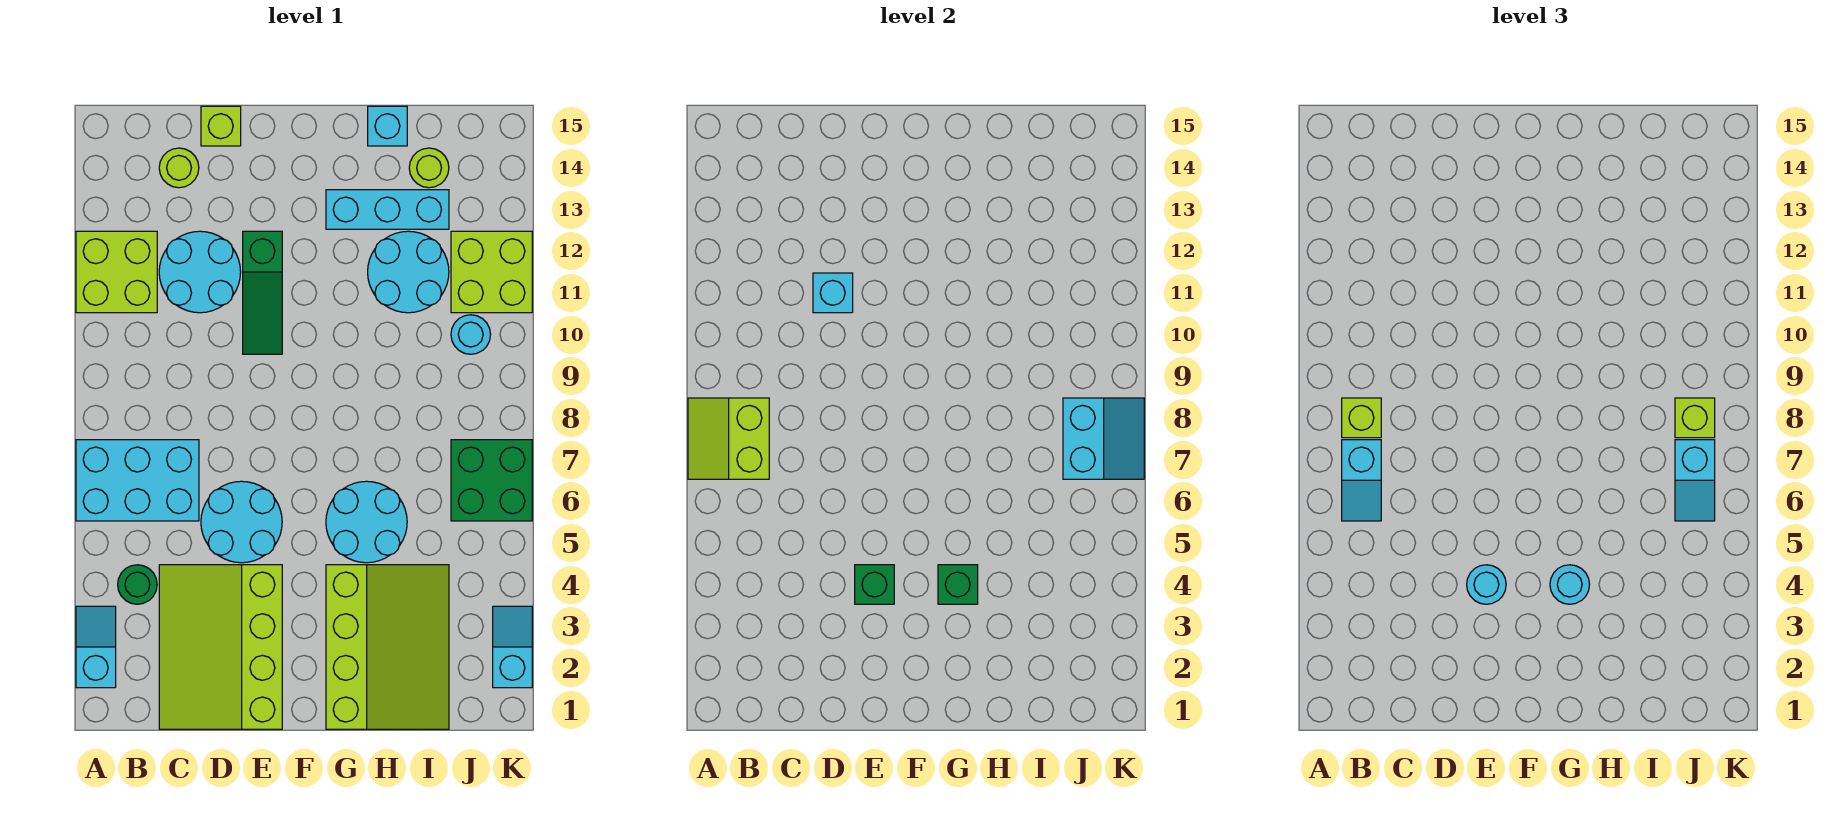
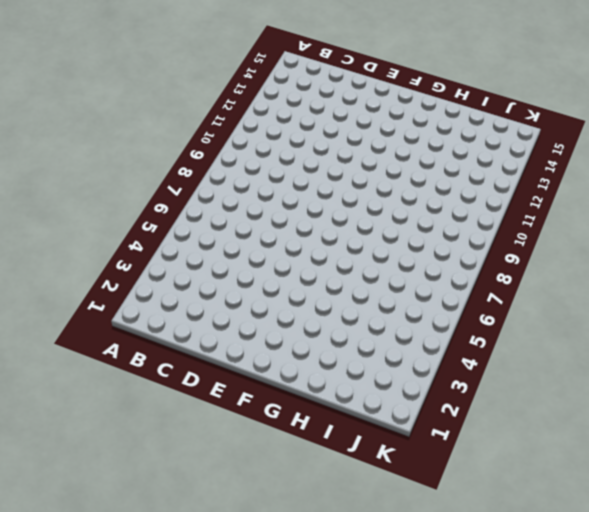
none -> cyan slope A2:A3 level 1 top 2
none -> cyan brick A6:C7 level 1
none -> lime brick A11:B12 level 1
none -> green round brick B4 level 1

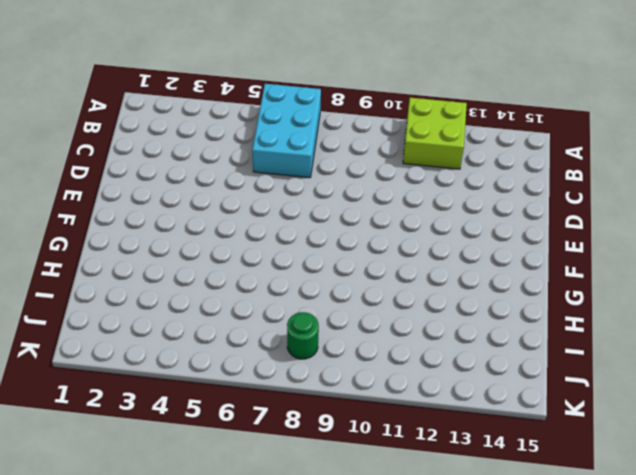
green round brick J8 level 1 -> green round brick B4 level 1
none -> cyan slope A2:A3 level 1 top 2
none -> lime slope C1:E4 level 1 top E
none -> cyan round brick C11:D12 level 1
none -> lime round brick C14 level 1

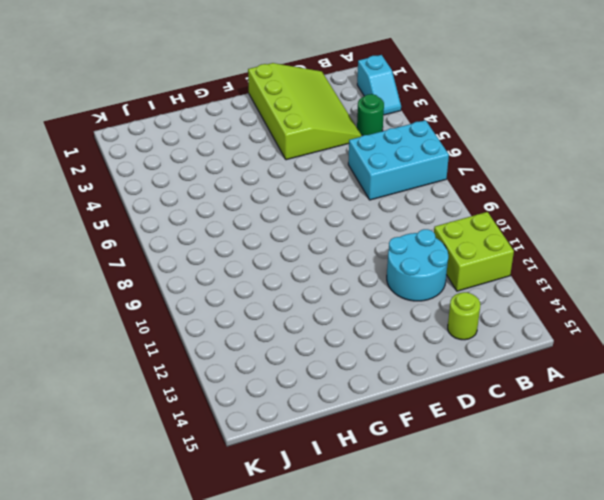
none -> cyan round brick D5:E6 level 1
none -> lime brick D15 level 1
none -> green slope E10:E12 level 1 top 12
none -> lime slope G1:I4 level 1 top G

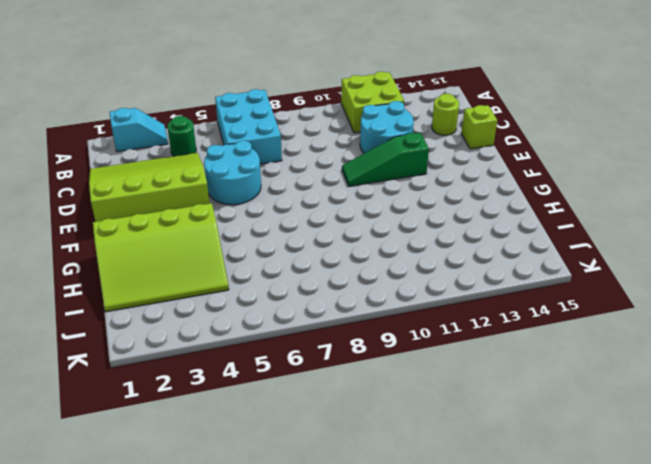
none -> cyan round brick G5:H6 level 1
none -> cyan brick G13:I13 level 1
none -> cyan round brick H11:I12 level 1
none -> cyan brick H15 level 1

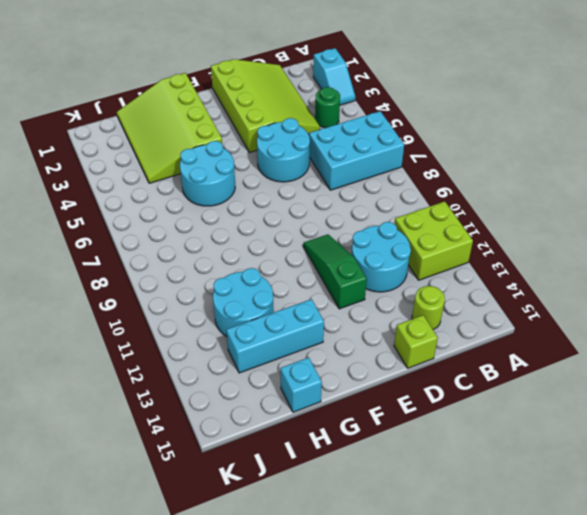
none -> lime round brick I14 level 1
none -> green brick J6:K7 level 1
none -> cyan round brick J10 level 1
none -> lime brick J11:K12 level 1

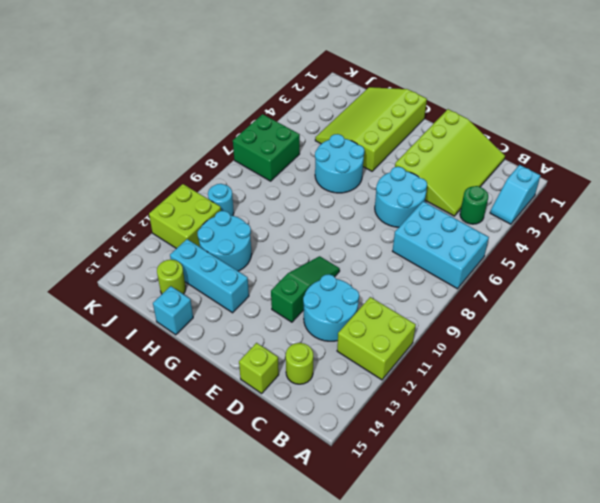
none -> cyan slope K2:K3 level 1 top 2
none -> lime slope A7:B8 level 2 top B
none -> cyan brick D11 level 2
none -> green brick E4 level 2

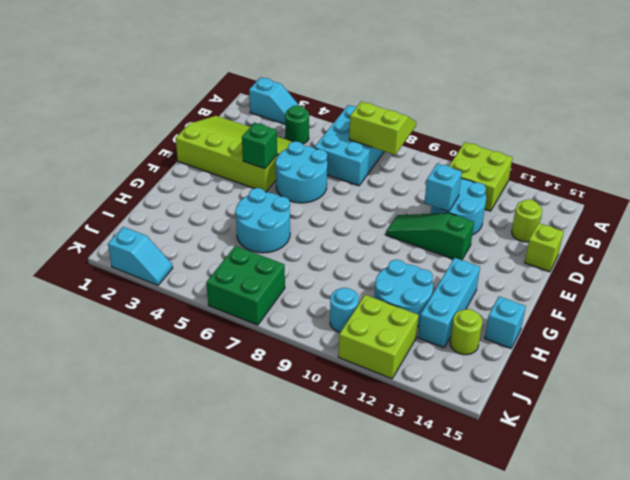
none -> lime slope G1:I4 level 1 top G
none -> green brick G4 level 2
none -> cyan slope J7:K8 level 2 top J
none -> cyan slope B6:B7 level 3 top 7

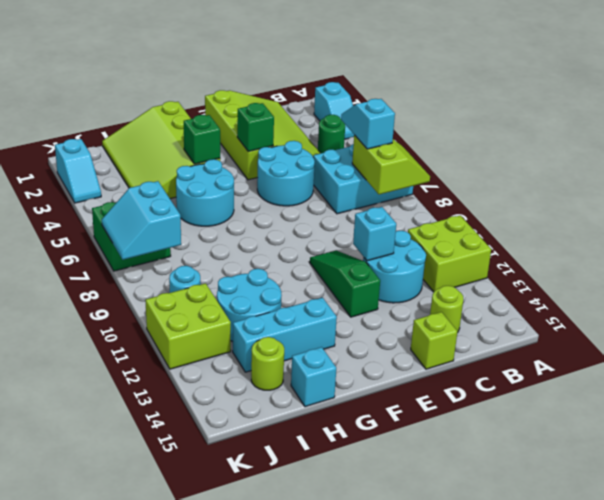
none -> lime brick B8 level 3
none -> cyan round brick E4 level 3
none -> cyan round brick G4 level 3
none -> cyan slope J6:J7 level 3 top 7

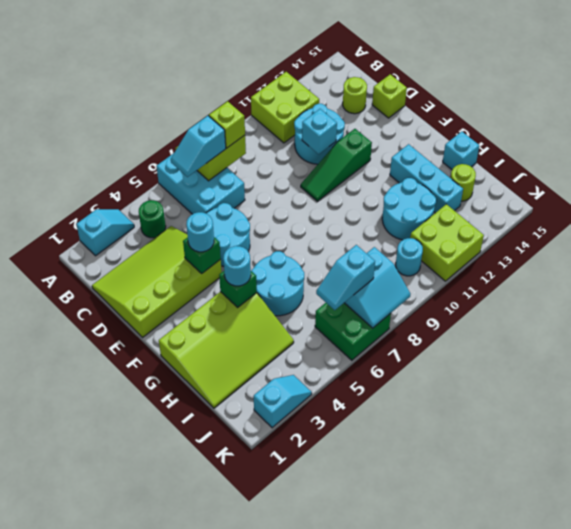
none -> lime brick J8 level 3

